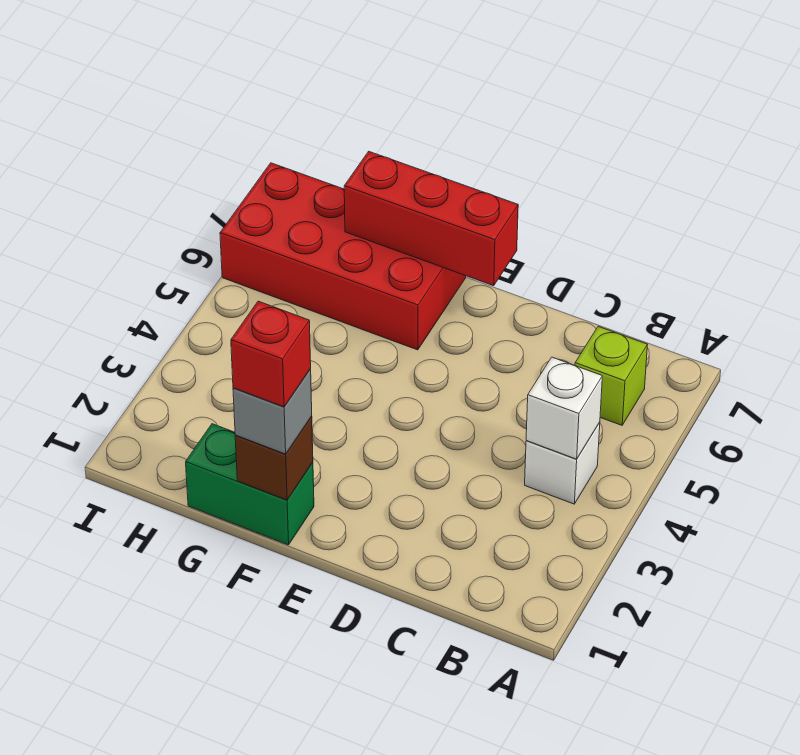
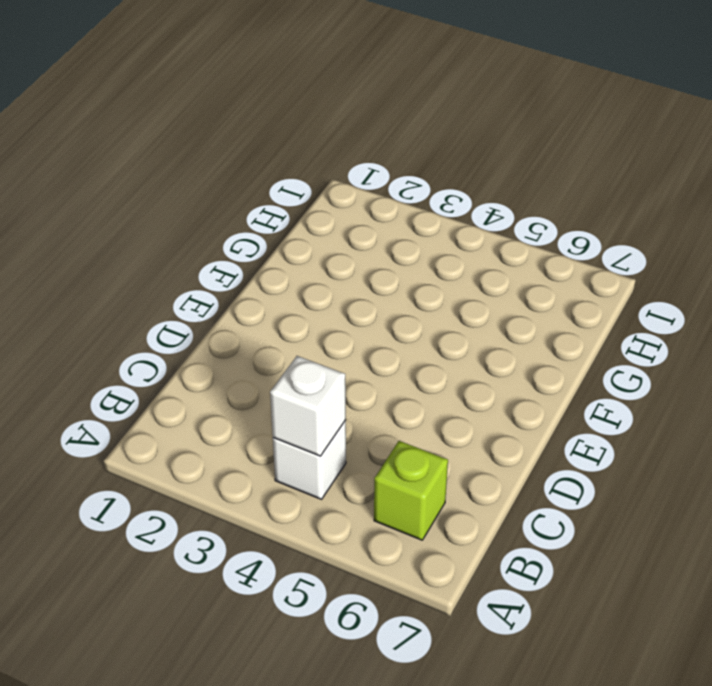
none -> green brick F1:G1 level 1
none -> red brick F6:I7 level 1

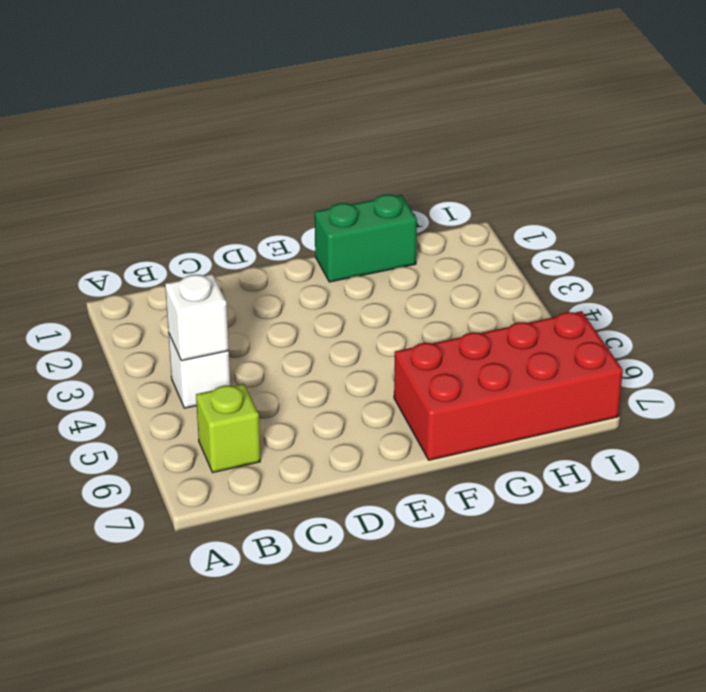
none -> red brick E7:G7 level 2
none -> brown brick F1 level 2

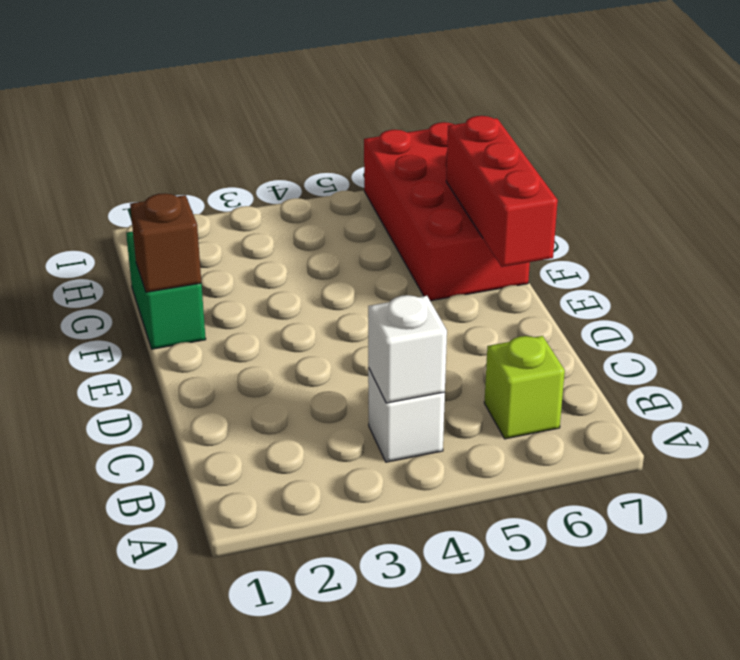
none -> grey brick F1 level 3
none -> red brick F1 level 4

